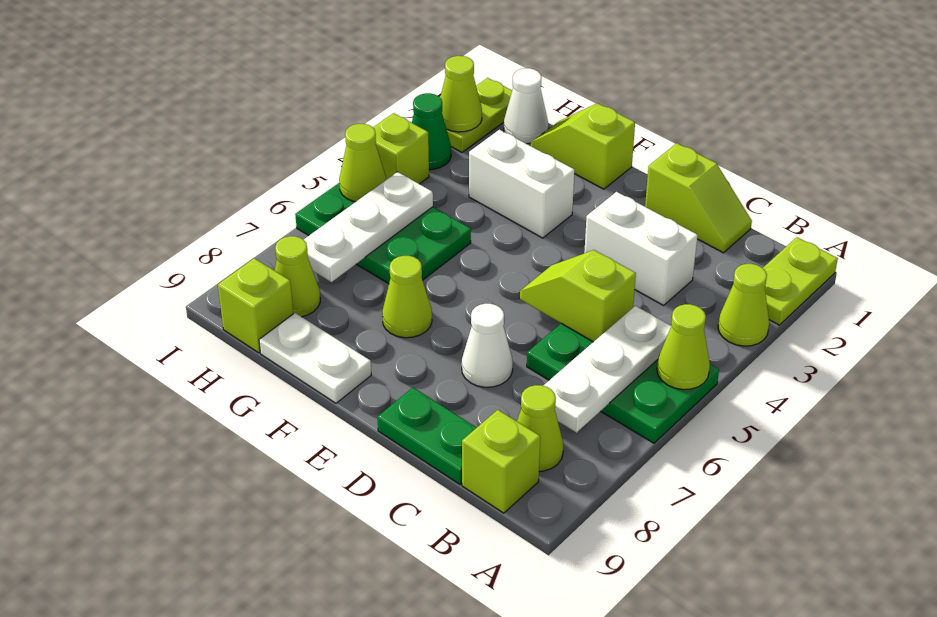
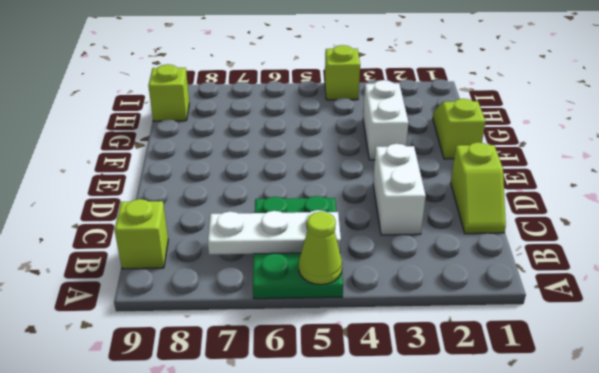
none -> lime plate A1:A2 level 1
none -> lime cone A3 level 1
none -> lime cone B8 level 1

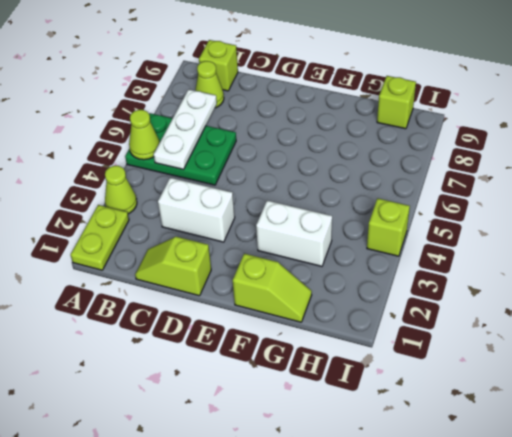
none -> green plate C9:D9 level 1
none -> white cone D7 level 1
none -> lime cone F7 level 1

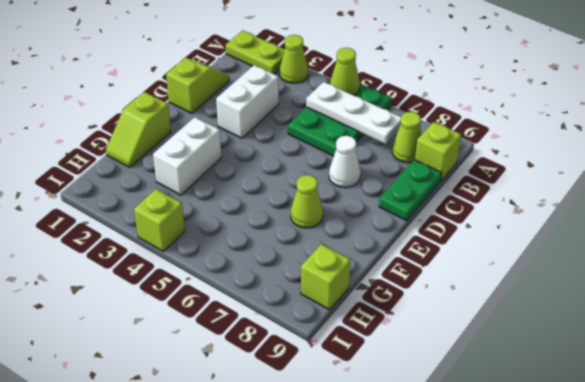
none -> white plate F9:G9 level 1
none -> green plate G5:I6 level 1
none -> white cone H1 level 1

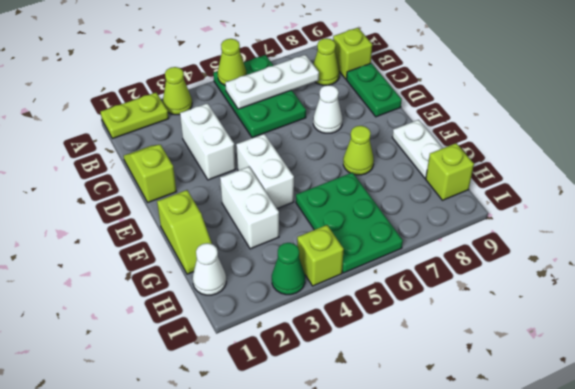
white brick E4:F4 level 1 -> none
none -> lime cone H8 level 1
none -> lime plate I1:I2 level 1
none -> lime slope C5:D5 level 2 top C

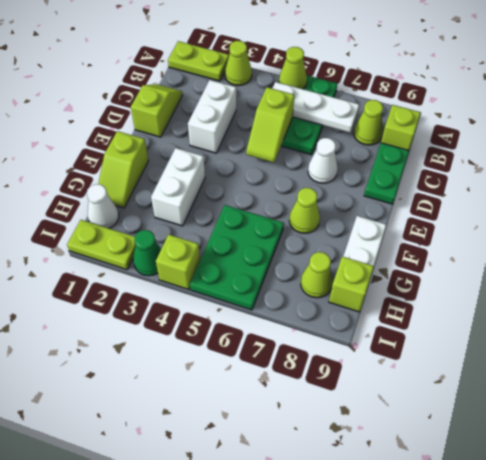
none -> white plate H5:H7 level 2
none -> lime cone I2 level 2
none -> lime cone I5 level 2

